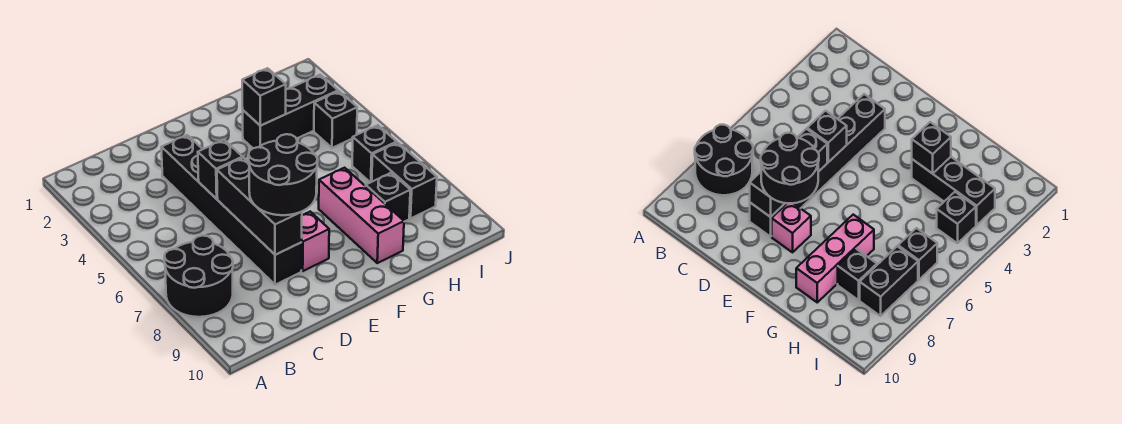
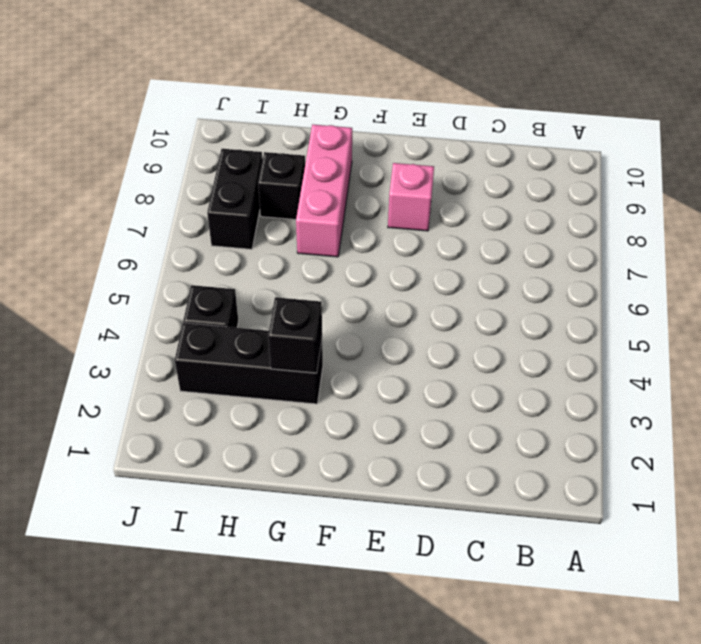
none -> black round brick A7:B8 level 1
none -> black brick D3:D8 level 1
none -> black brick I6 level 1

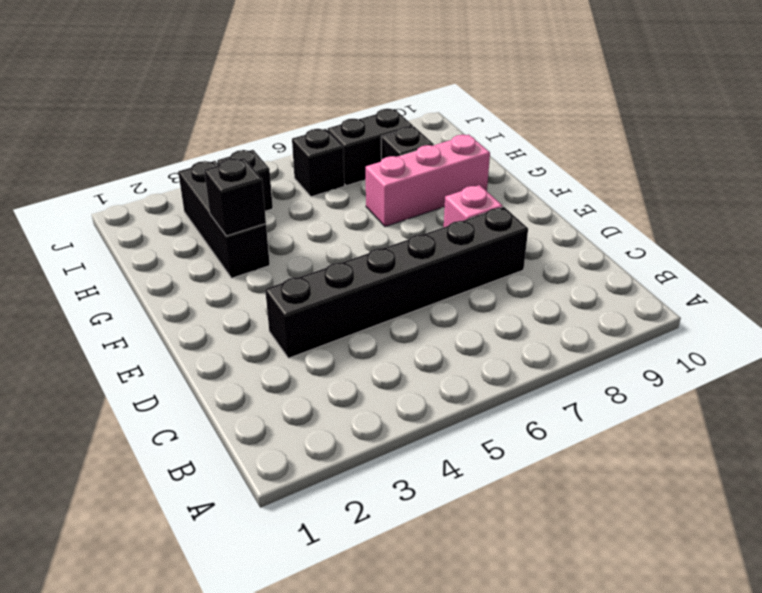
none -> black round brick A7:B8 level 1
none -> black brick D5 level 2
none -> black brick D6:D8 level 2

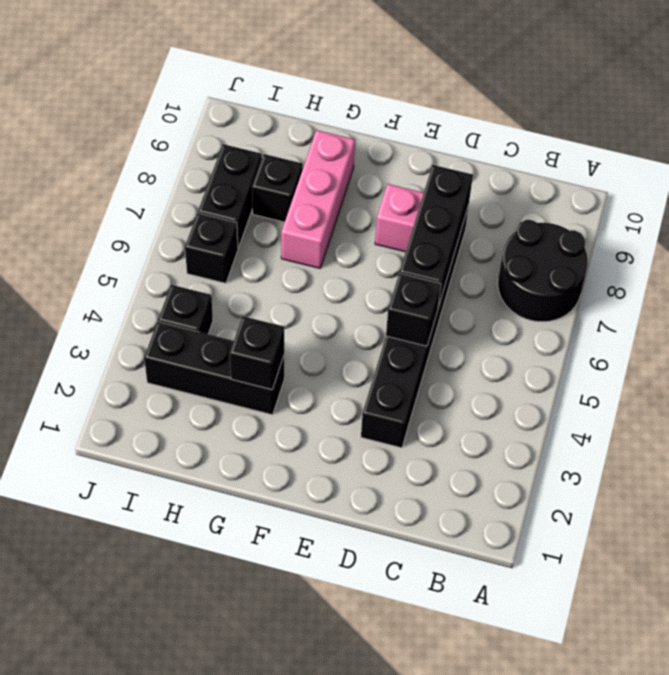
none -> black round brick D7:E8 level 3

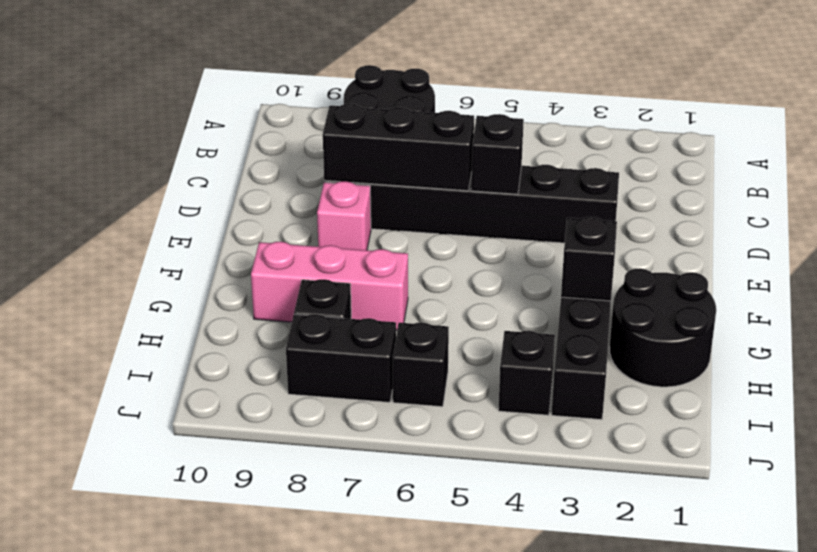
black round brick G1:H2 level 1 -> black round brick D7:E8 level 3

